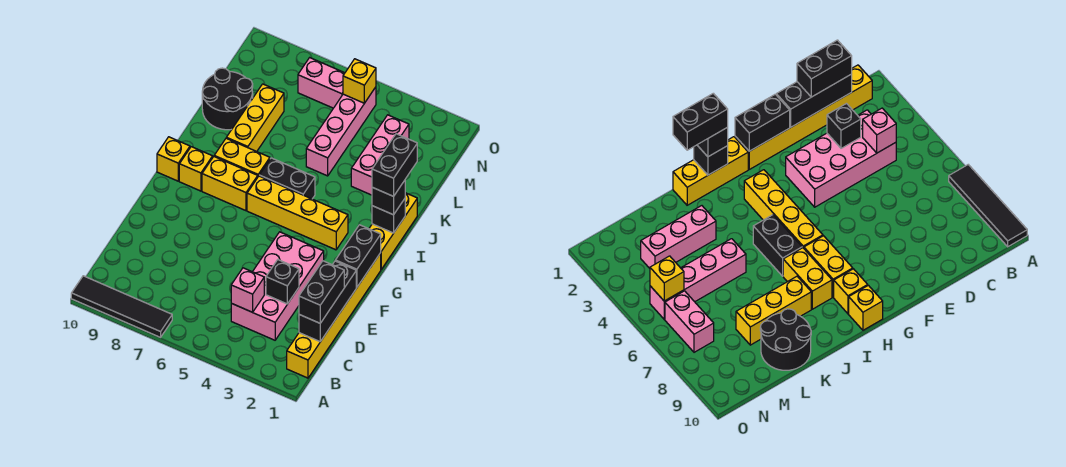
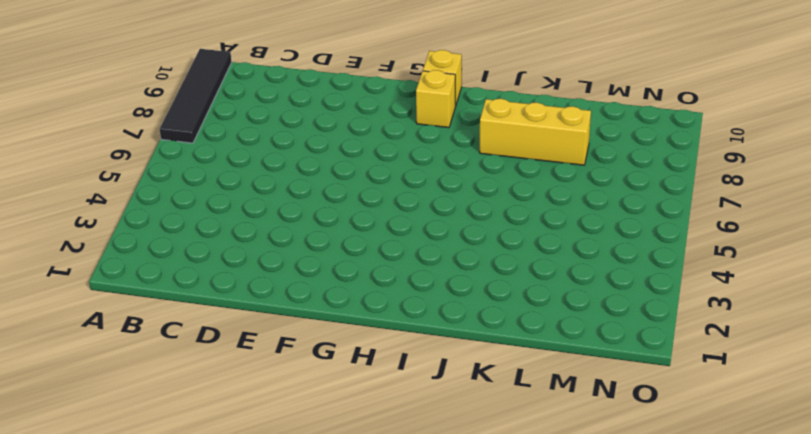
none -> yellow brick B1:G1 level 1
none -> pink brick C3:F4 level 1
none -> yellow brick H1:J1 level 1

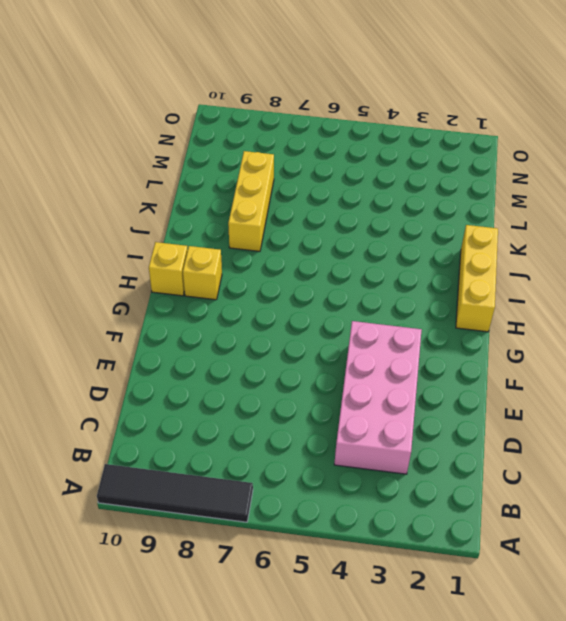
none -> yellow brick B1:G1 level 1
none -> yellow brick H3:H6 level 1
none -> yellow brick H7:H8 level 1

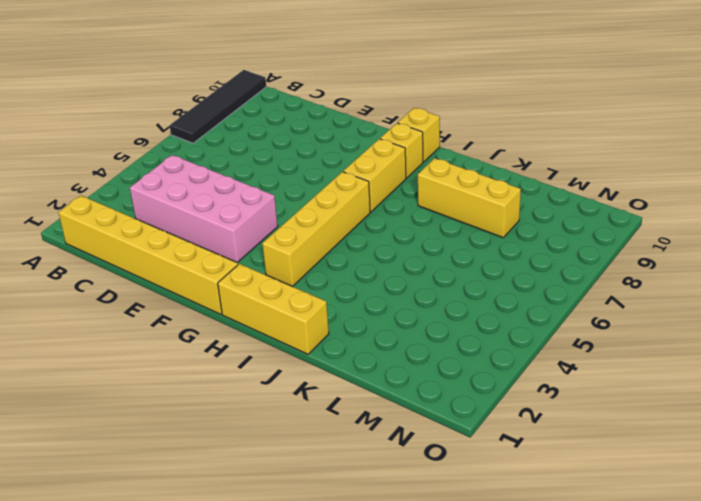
none -> black brick I5:I6 level 1
none -> yellow brick I7:I8 level 1
none -> pink brick K3:M3 level 1

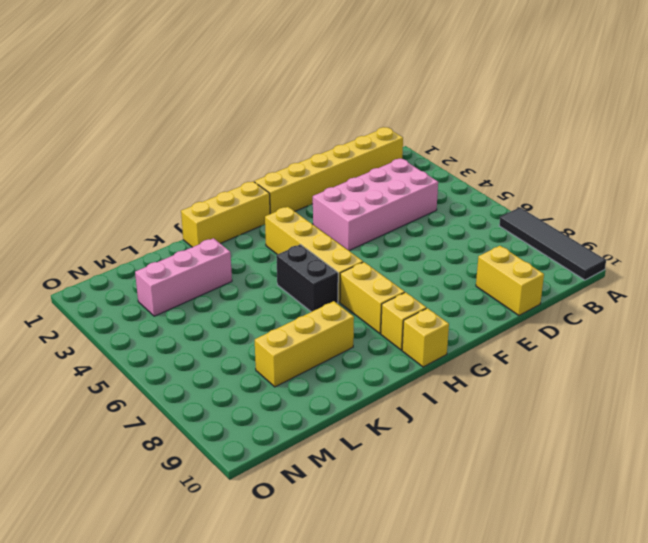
yellow brick D9:D10 level 1 -> yellow brick I7:I8 level 1
none -> pink brick K5:N5 level 1
none -> black round brick K9:L10 level 1
none -> pink brick N6:N7 level 1

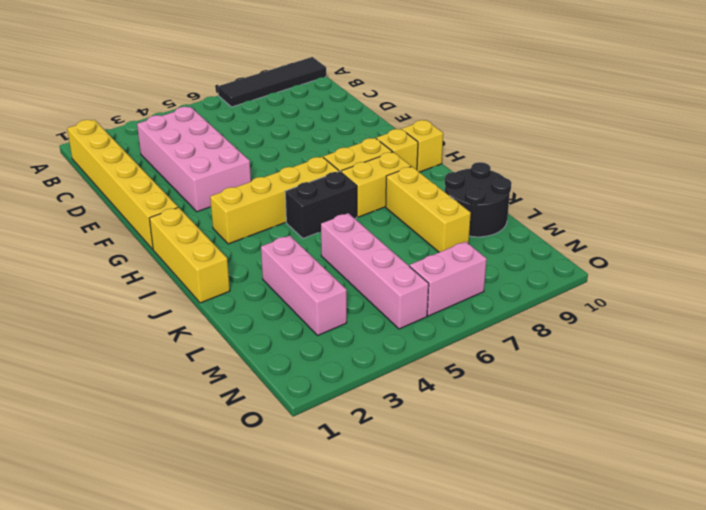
none -> black brick C1:E1 level 2
none -> pink brick C4 level 2
none -> black brick D3 level 2

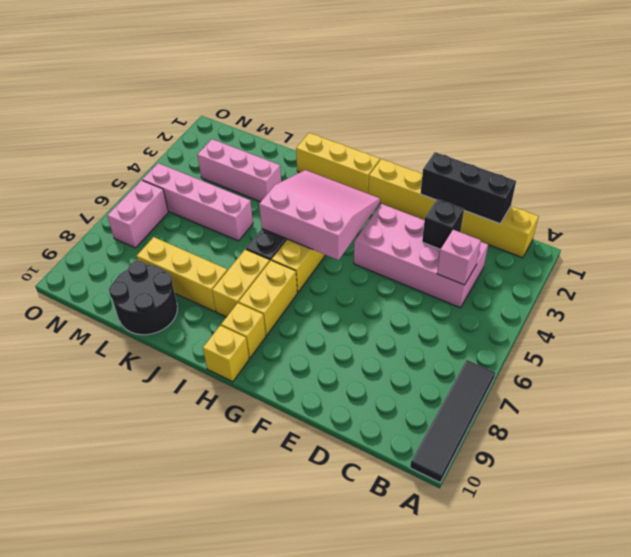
pink slope G3:I5 level 2 top 5 -> none
none -> black brick F1:G1 level 2
none -> black brick I1 level 2
none -> yellow brick N5 level 2

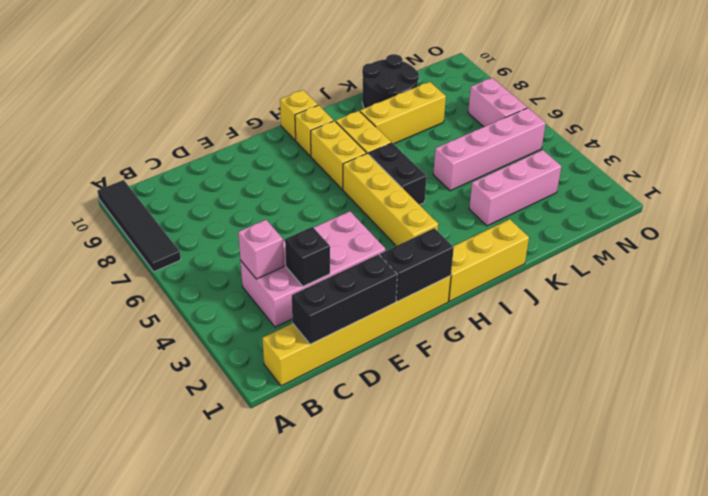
none -> black brick I1 level 2
none -> yellow brick N5 level 2
none -> black brick C1:D1 level 3

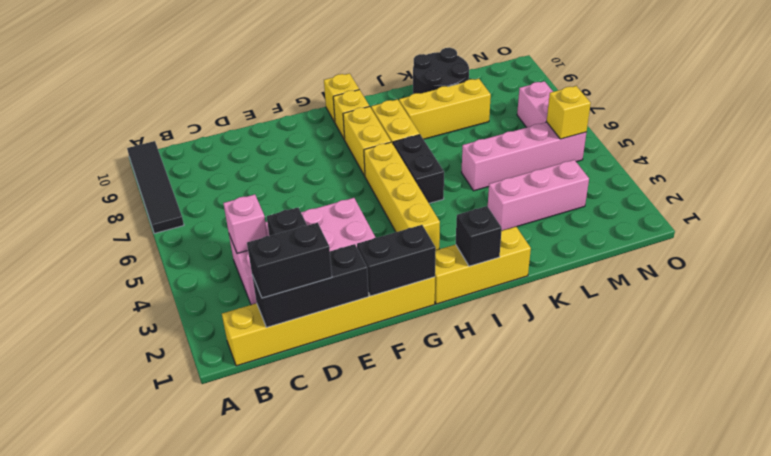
none -> black brick I1 level 3
none -> black brick I1:J1 level 4

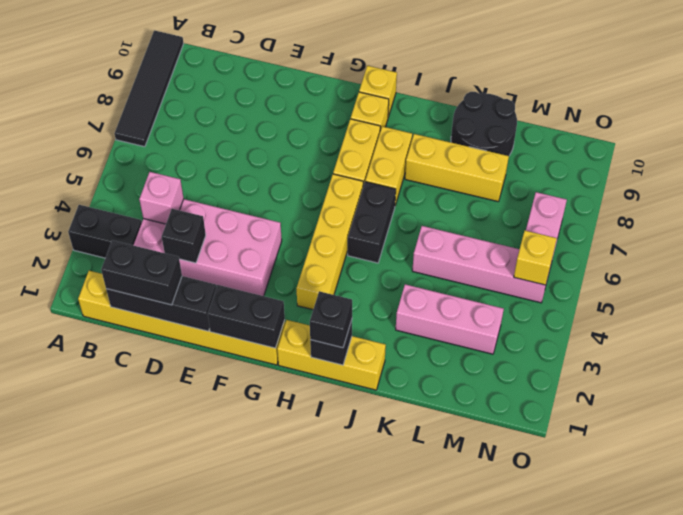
black brick A3:B3 level 1 -> black brick I1:J1 level 4

